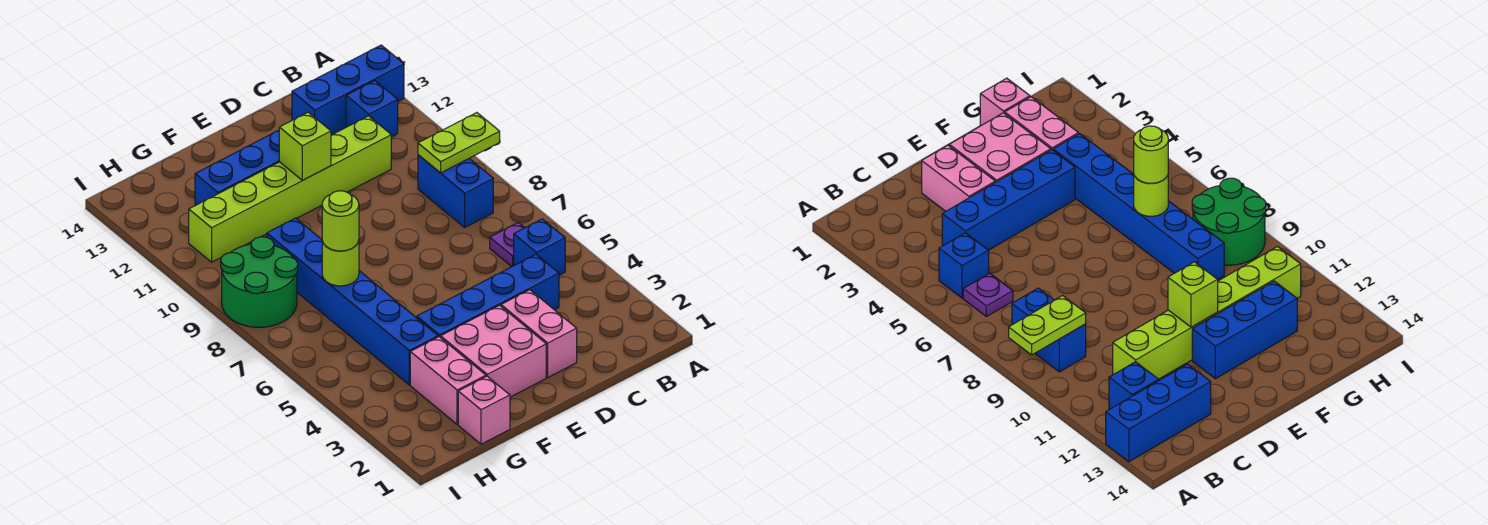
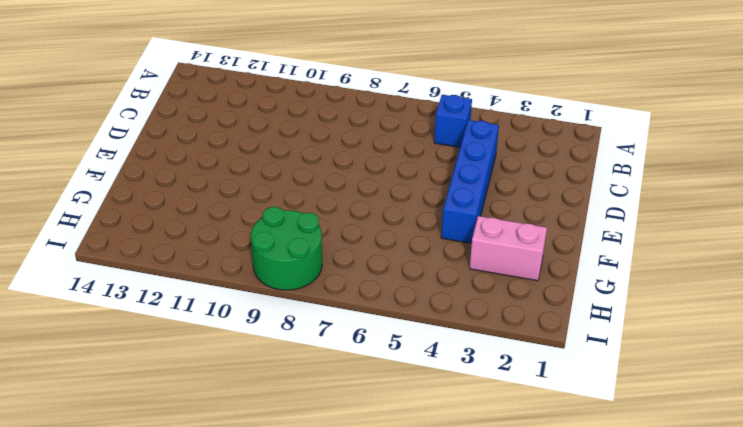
none -> blue brick A13:C13 level 1
none -> purple plate B6 level 1
none -> blue brick B8:B9 level 1

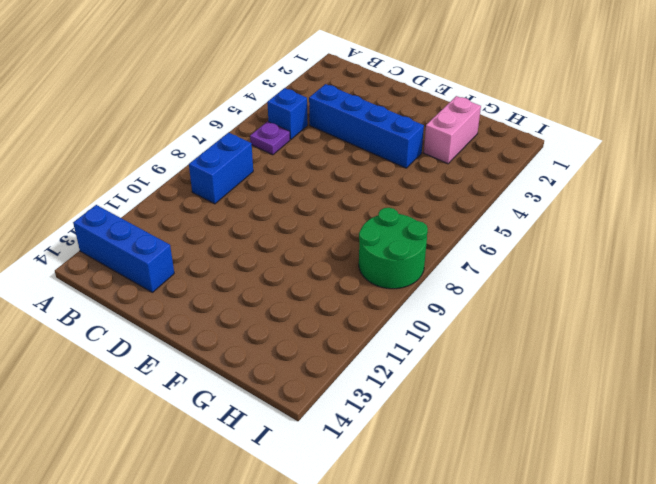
none -> blue brick B12 level 1
none -> lime brick C11:H11 level 1
none -> pink brick D2:D3 level 1

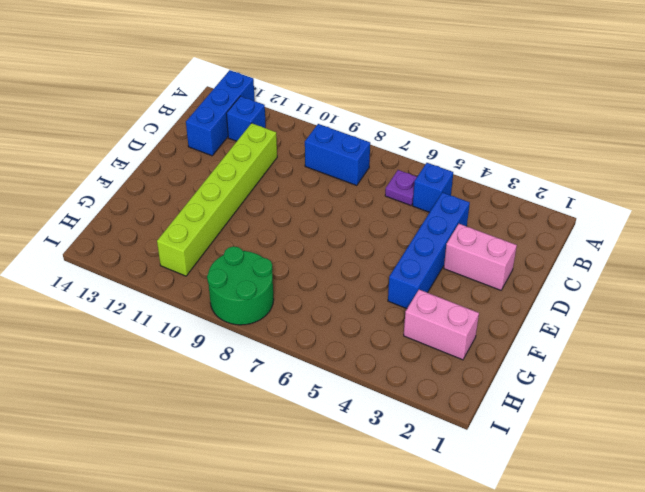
none -> pink brick E2:F3 level 1
none -> blue brick E12:G12 level 1
none -> pink brick G1 level 1

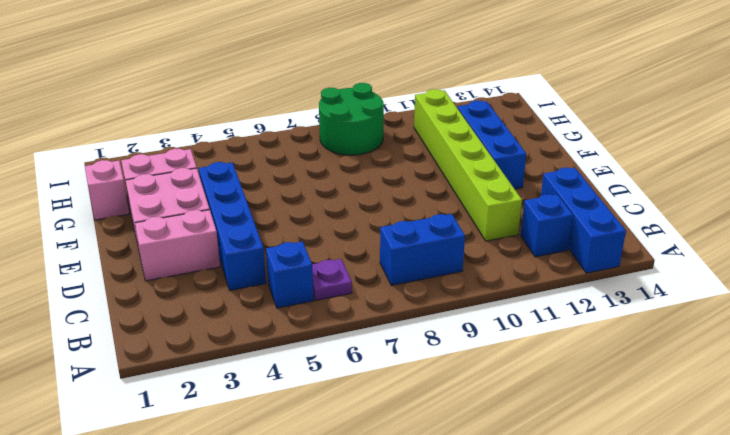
none -> blue brick G4:G9 level 1
none -> lime plate A9:B9 level 2
none -> lime brick E11 level 2

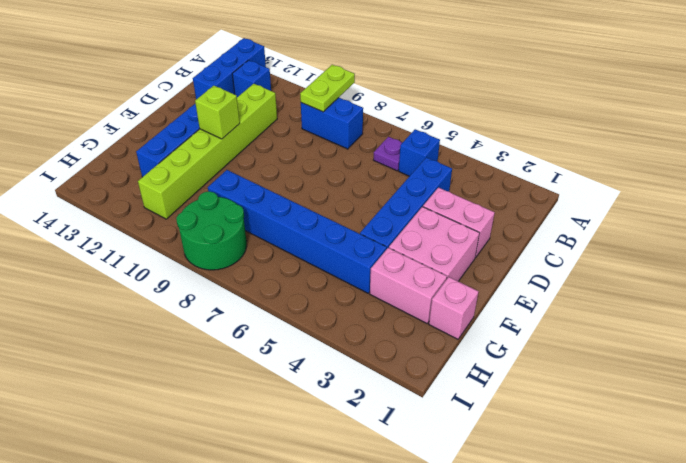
none -> lime round brick G7 level 2
none -> lime round brick G7 level 3

